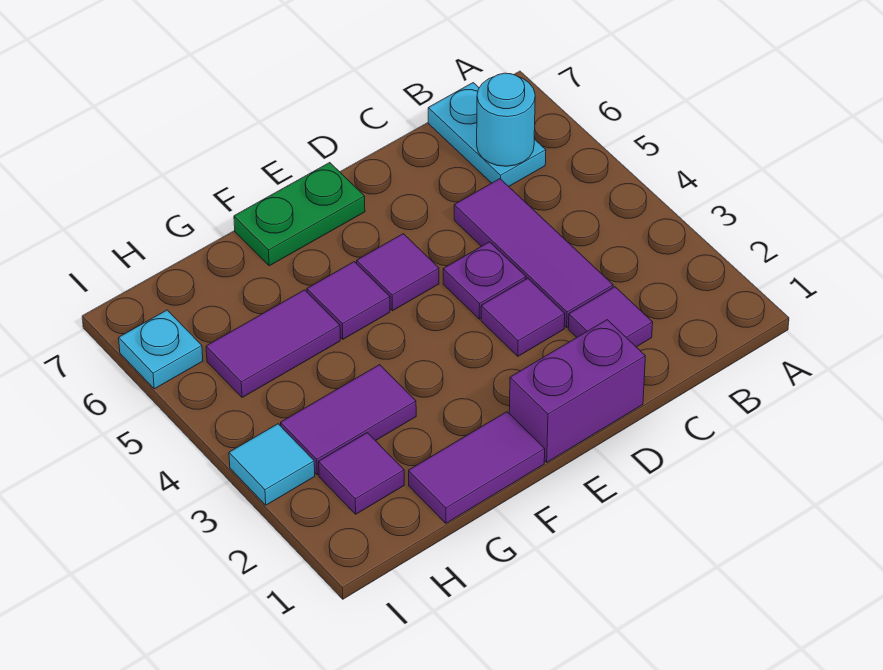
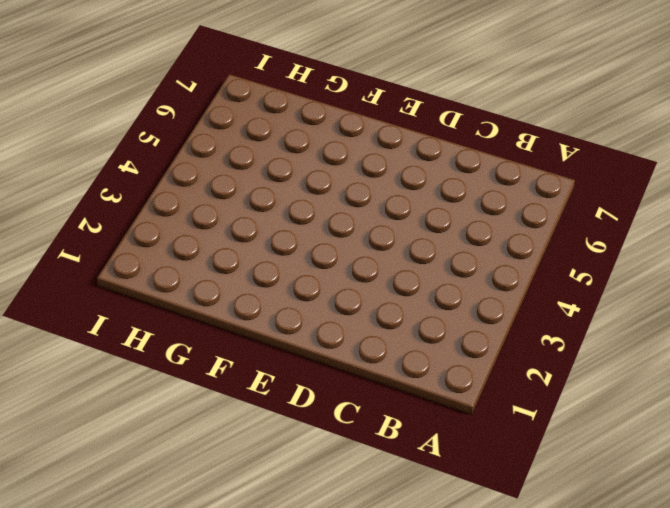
none -> cyan plate B6:B7 level 1
none -> purple tile C2 level 1
none -> purple tile C3:C5 level 1

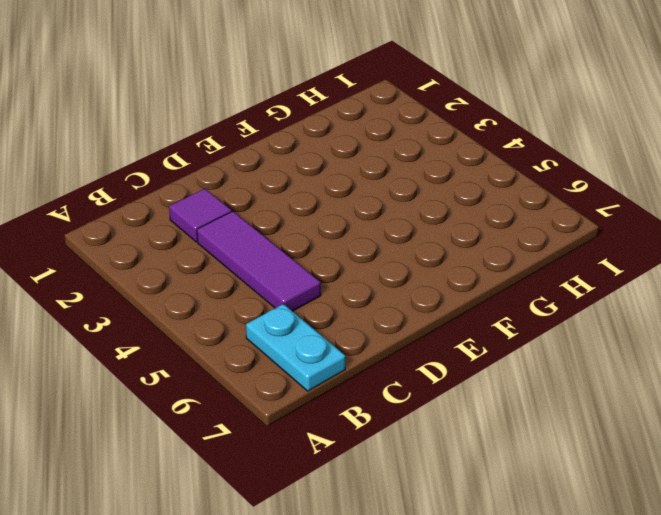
none -> purple brick D1:E1 level 1
none -> purple tile D3 level 1
none -> purple plate D4 level 1

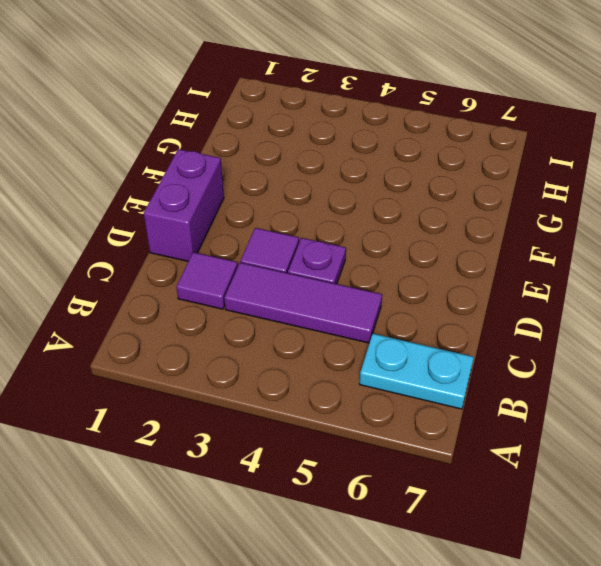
none -> purple tile E5 level 1
none -> green plate E7:F7 level 1
none -> purple tile F1:G1 level 1

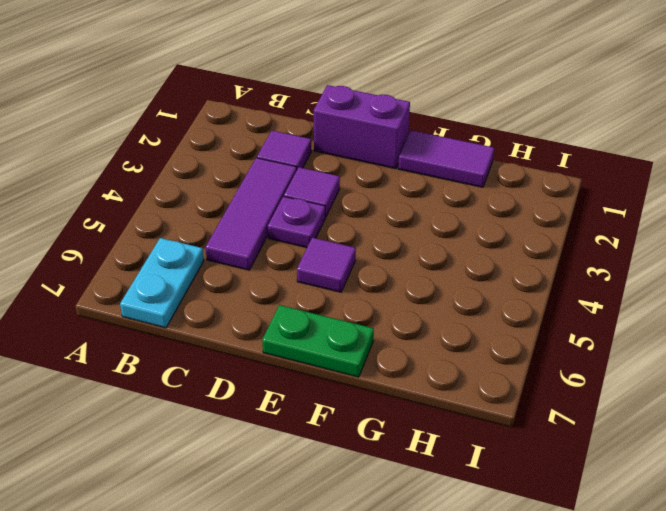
none -> purple tile F5 level 1
none -> purple tile G3:H3 level 1
none -> purple tile G5:H5 level 1

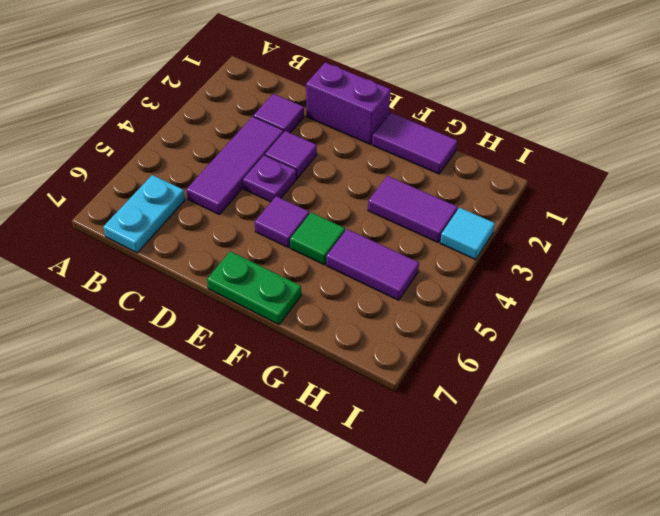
green tile F5 level 1 -> purple tile F5 level 1
none -> purple tile H2 level 1
none -> cyan plate I6 level 1
none -> cyan round brick B6 level 2

